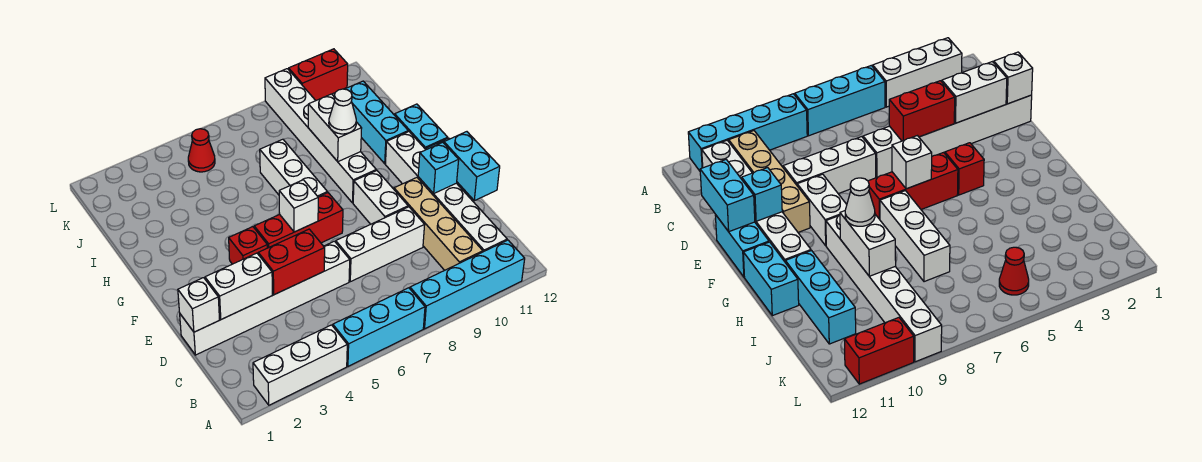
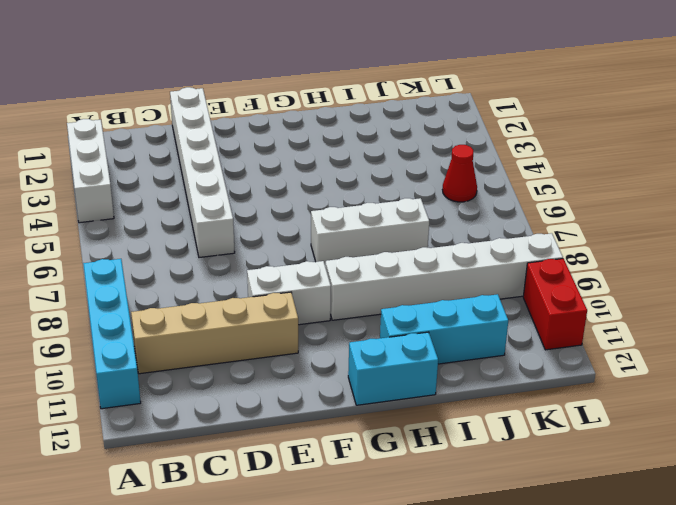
none -> cyan brick A5:A7 level 1
none -> white brick B11:G11 level 1
none -> white brick D7:D9 level 1

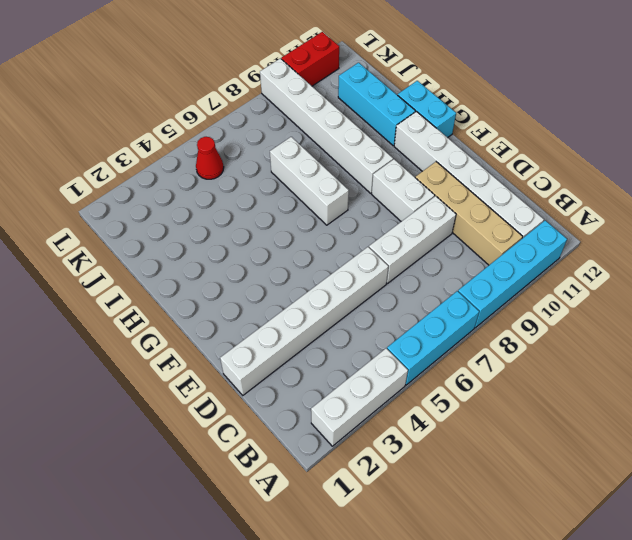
none -> cyan brick E12:F12 level 1
none -> red brick F4 level 1
none -> red brick F5:F7 level 1

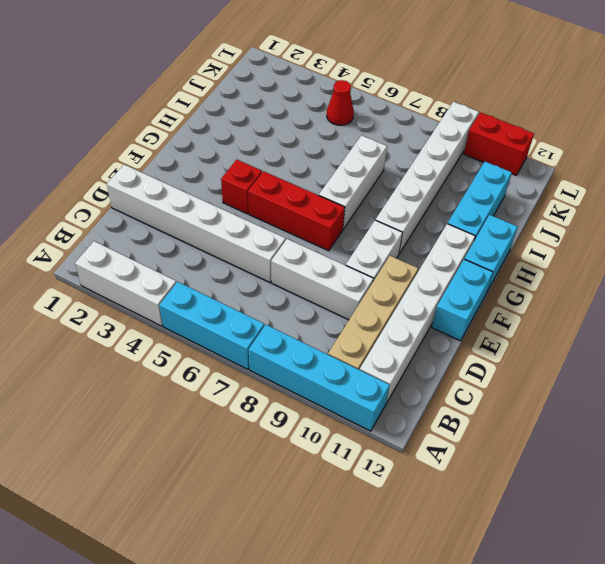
none -> white brick D1 level 2
none -> white brick D2:D3 level 2
none -> red brick D4:D5 level 2

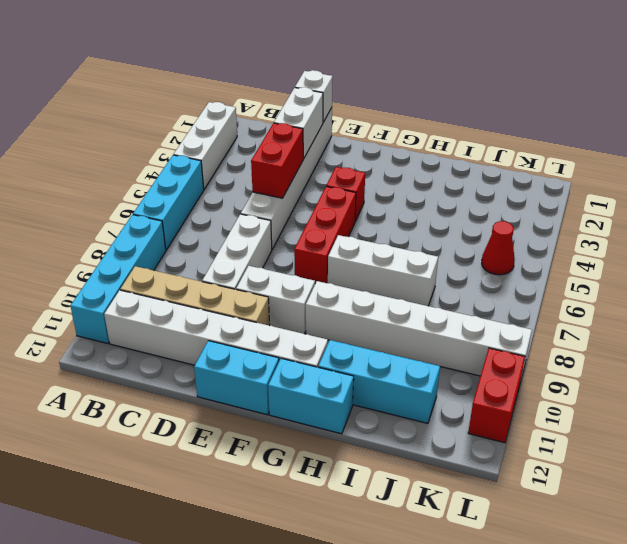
none -> cyan brick D12:E12 level 2
none -> cyan brick E11 level 2
none -> white brick F6 level 2

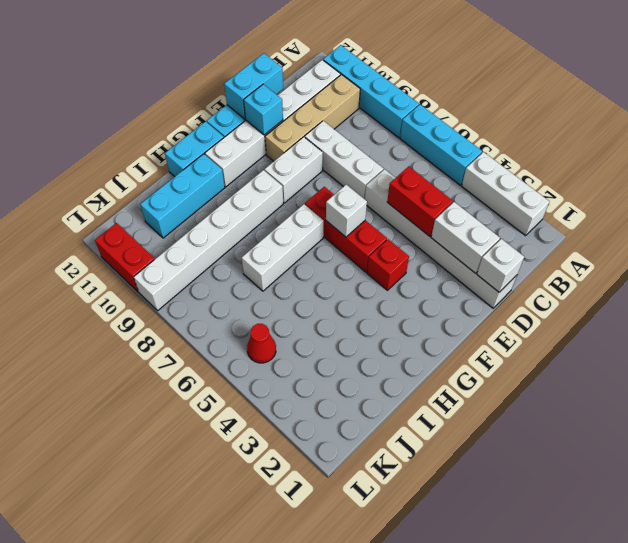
none -> white brick H9:I9 level 2
none -> white cone H9 level 3

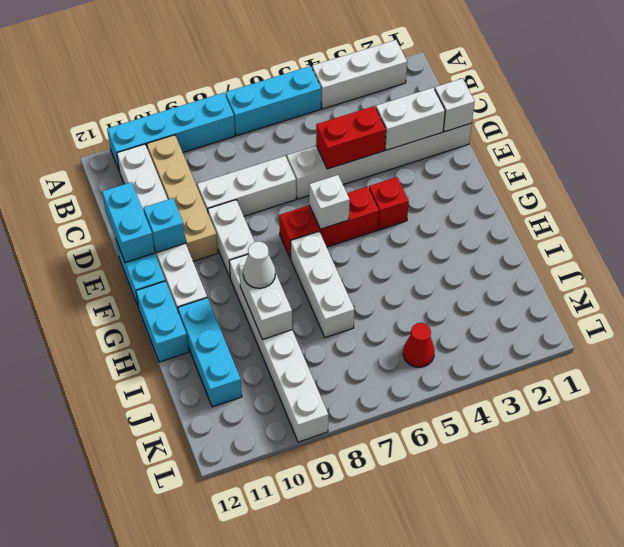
none -> red brick L10:L11 level 1

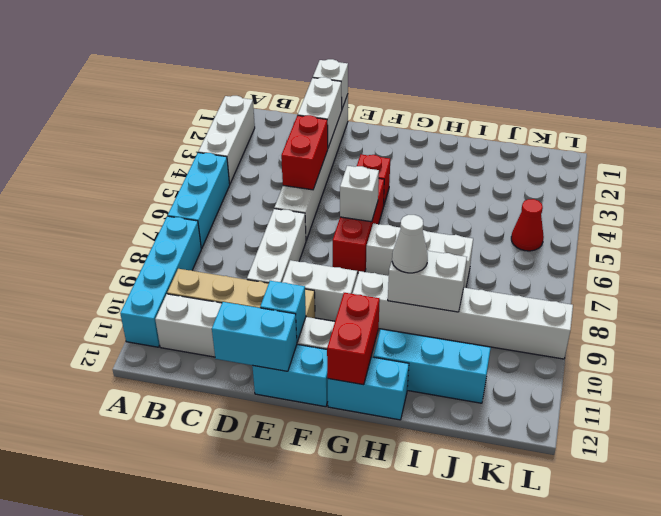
red brick G11:G12 level 2 -> red brick L10:L11 level 1

